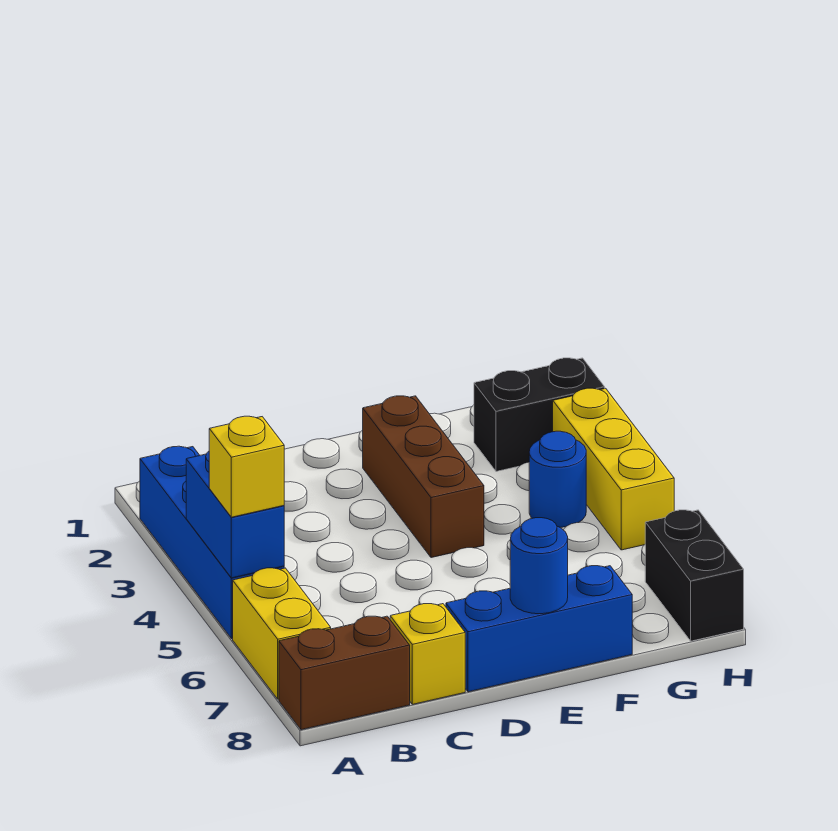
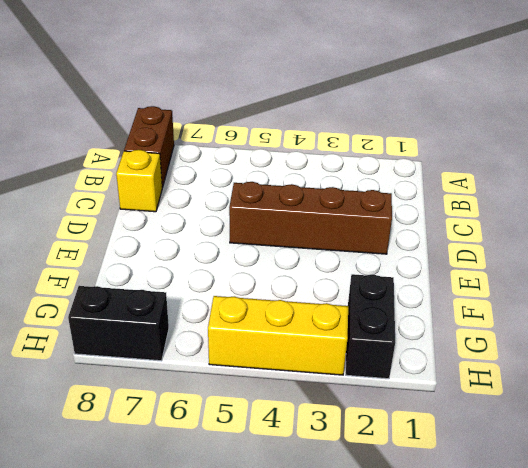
brown brick D2:D5 level 1 -> none
none -> blue brick A2:A5 level 1
none -> yellow brick A6:A7 level 1
none -> blue brick D8:F8 level 1

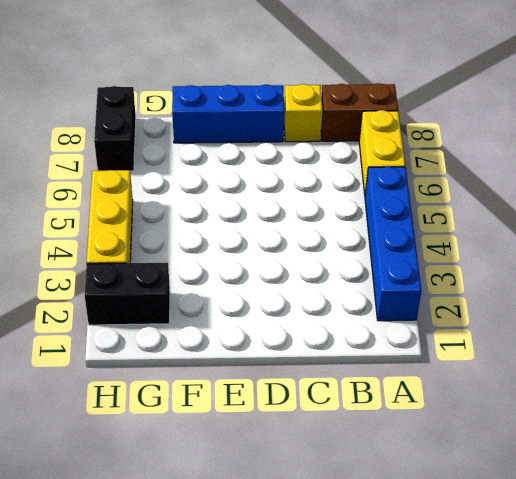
none -> brown brick E2:E4 level 1
none -> blue round brick G4 level 1
none -> blue brick A4:A5 level 2

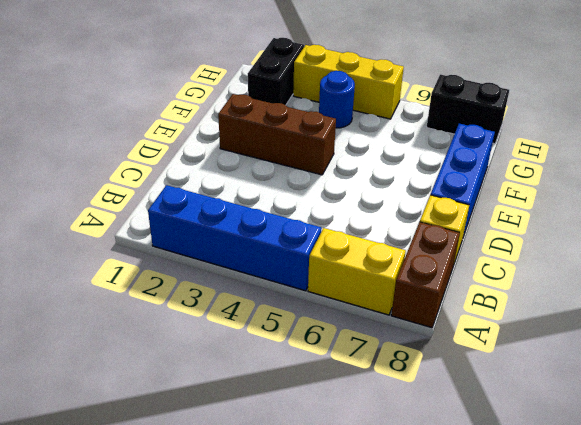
none -> blue brick A4:A5 level 2
none -> blue round brick E8 level 2
none -> yellow brick A5 level 3

